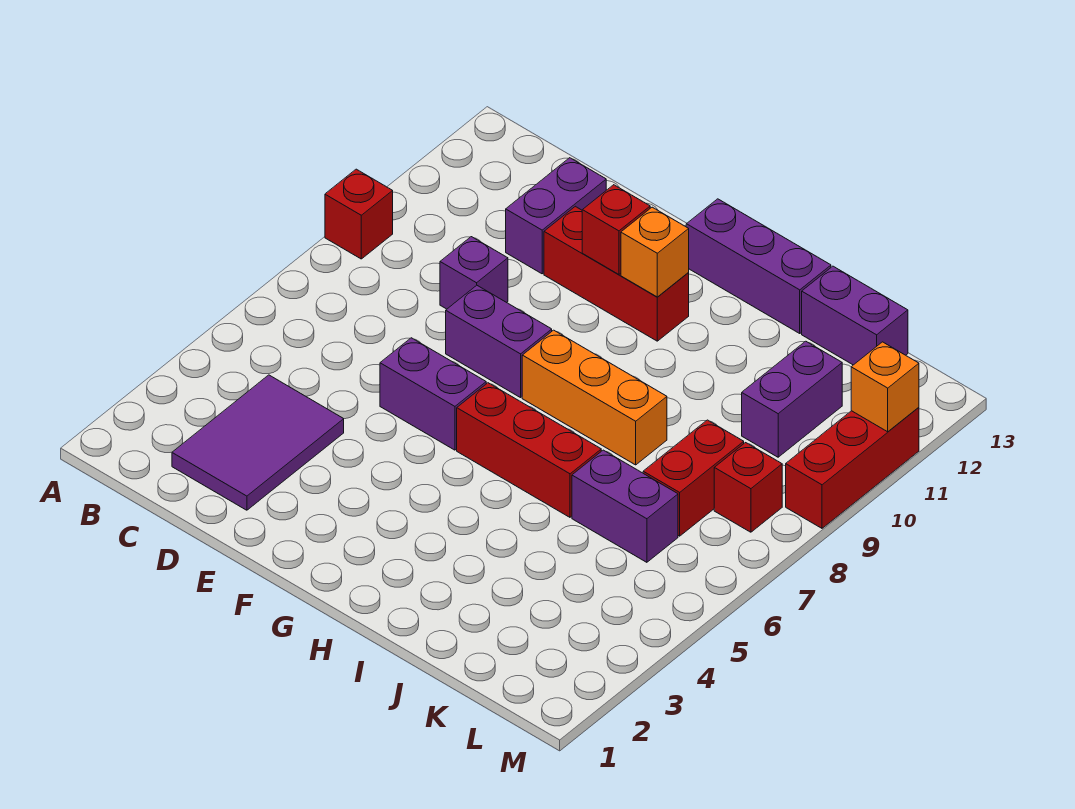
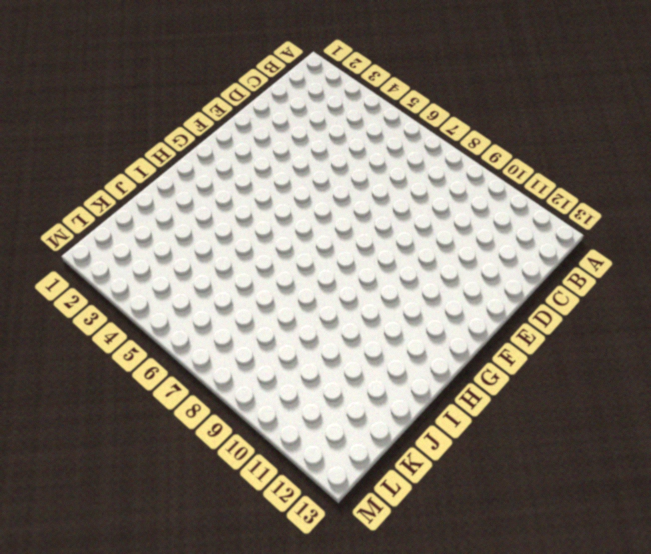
none -> red brick A9 level 1
none -> purple tile C2:D4 level 1
none -> purple brick D9 level 1

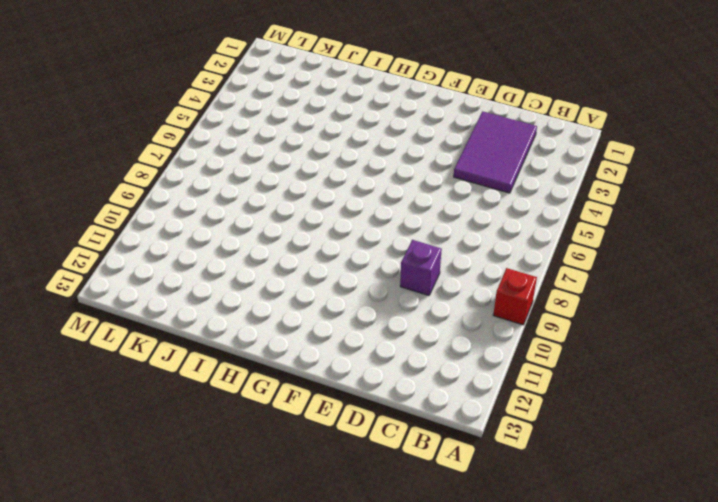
none -> purple brick D11:D12 level 1
none -> purple brick E6:F6 level 1
none -> purple brick E8:F8 level 1

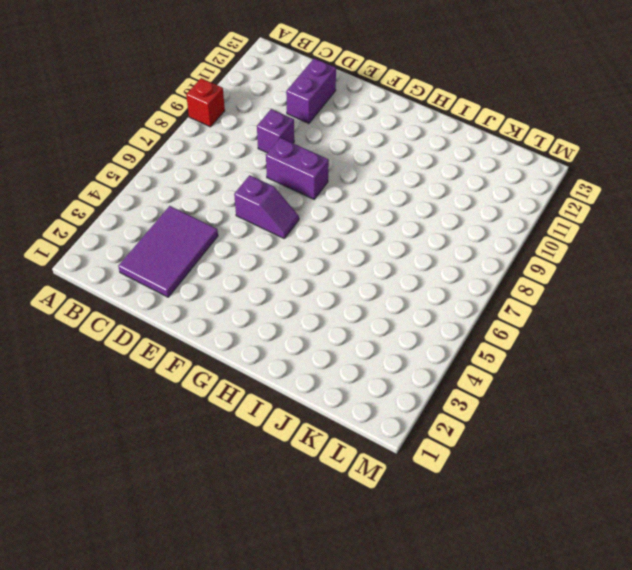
purple slope E6:F6 level 1 top E -> purple brick E6:F6 level 1
none -> red brick E11:G11 level 1
none -> red brick G6:I6 level 1
none -> orange brick G8:I8 level 1

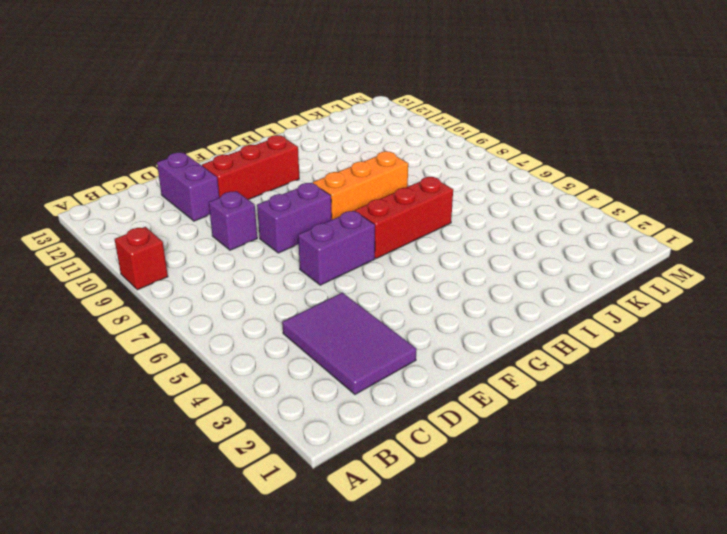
none -> purple brick G13:I13 level 1
none -> purple brick J6:K6 level 1
none -> purple brick J13:K13 level 1

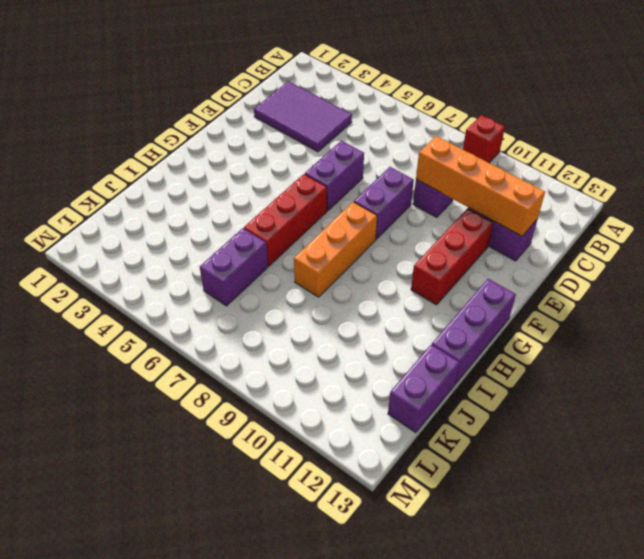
orange brick D9:D12 level 2 -> none
none -> red brick K7:K8 level 1
none -> purple brick K10:K11 level 1
none -> red brick L8 level 1

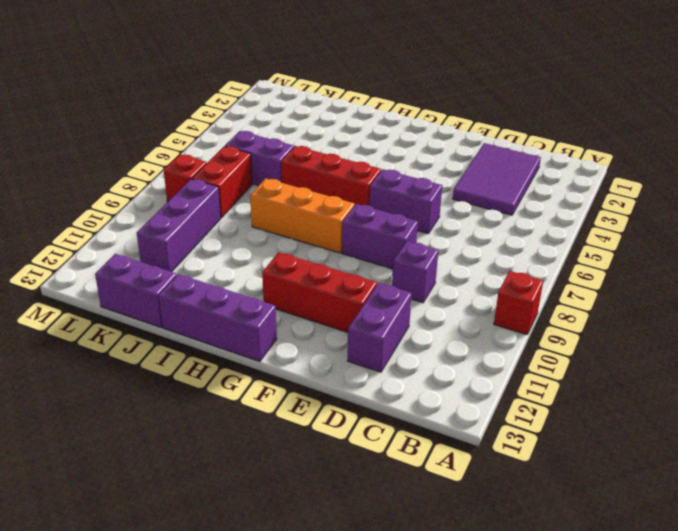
purple brick K9:K11 level 1 -> purple brick K10:K11 level 1
none -> red brick M9:M11 level 1
none -> red brick F11 level 2
none -> orange brick G11 level 2

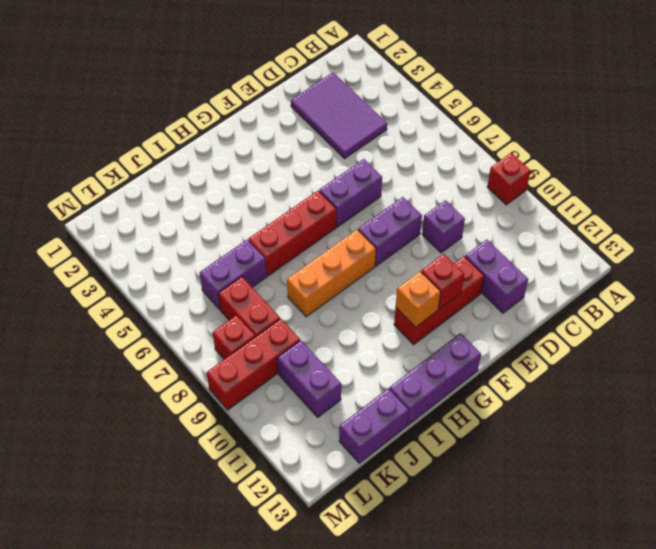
red brick K9:M9 level 1 -> red brick M9:M11 level 1
none -> orange brick M11 level 2

